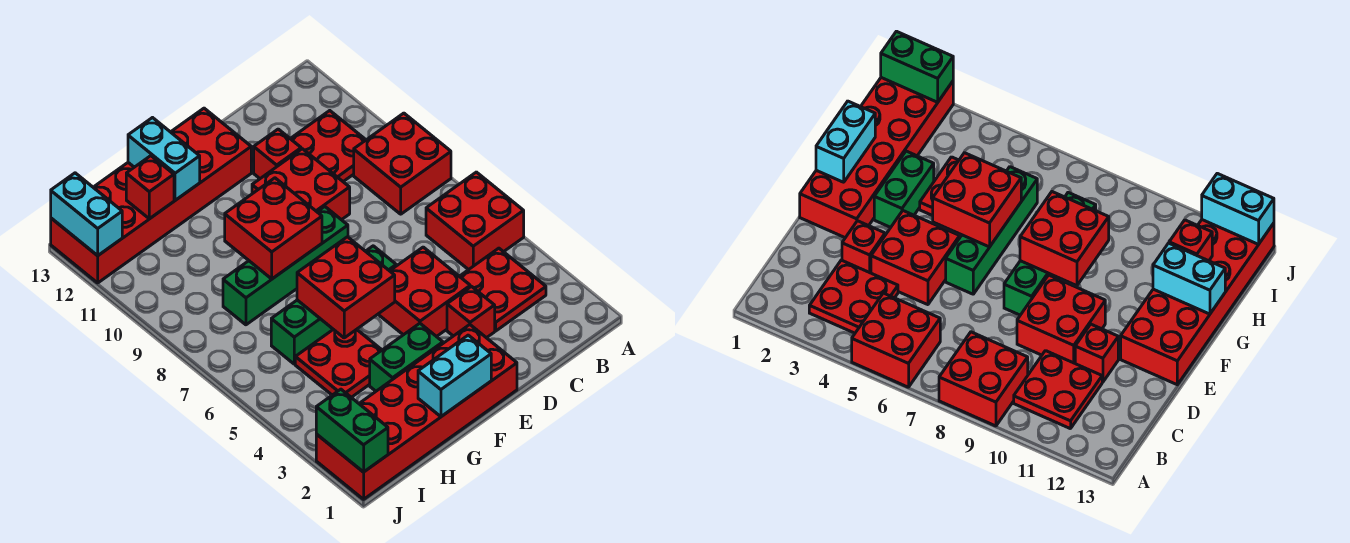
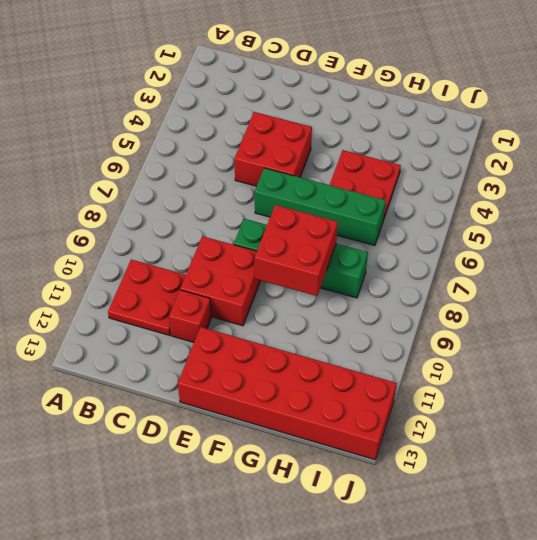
none -> red brick A5:B6 level 1
none -> red brick A8:B9 level 1
none -> red plate B3:C4 level 1

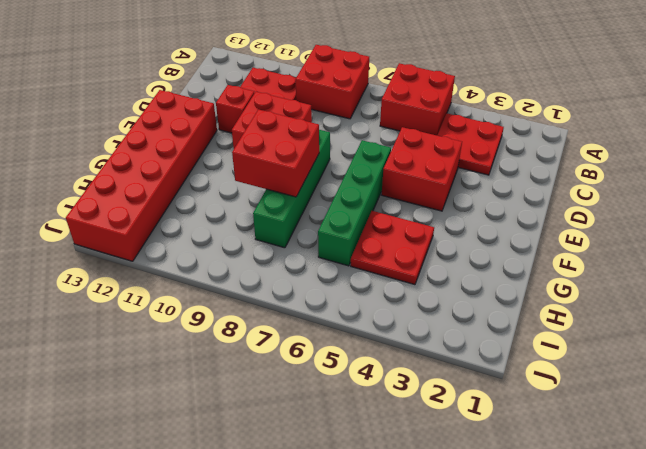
none -> red brick D3 level 1
none -> red brick E1:J2 level 1
none -> green brick F3:G3 level 1

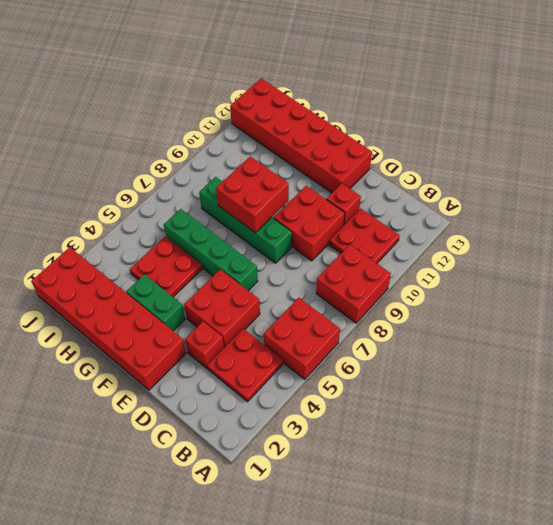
none -> cyan brick F1:G1 level 2
none -> red brick F5:G6 level 2
none -> cyan brick G12:G13 level 2

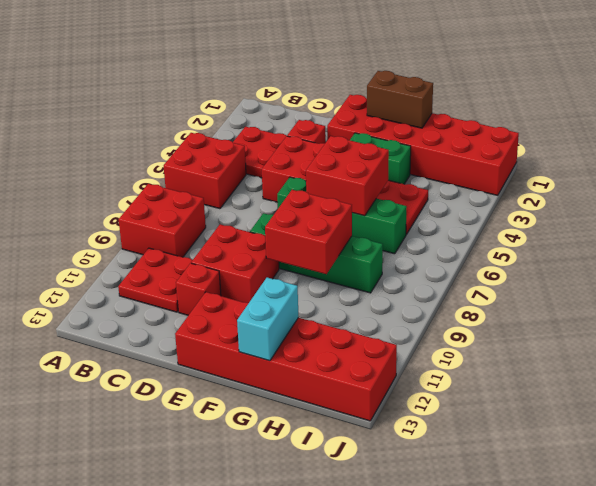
brown brick F1:G1 level 2 -> cyan brick F1:G1 level 2
none -> red brick H12 level 2
none -> green brick J1:J2 level 2
none -> cyan brick J12:J13 level 2

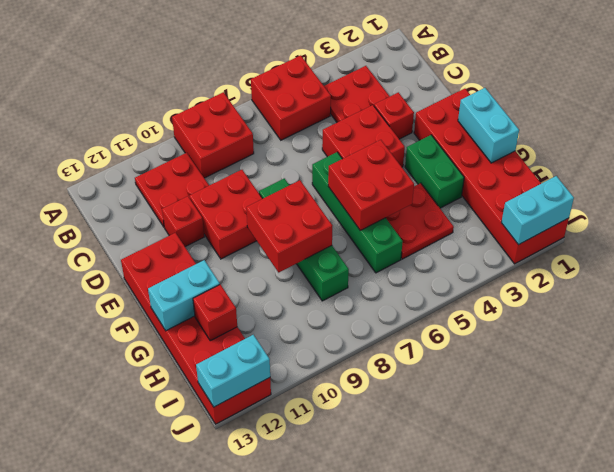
cyan brick J1:J2 level 2 -> green brick J1:J2 level 2

